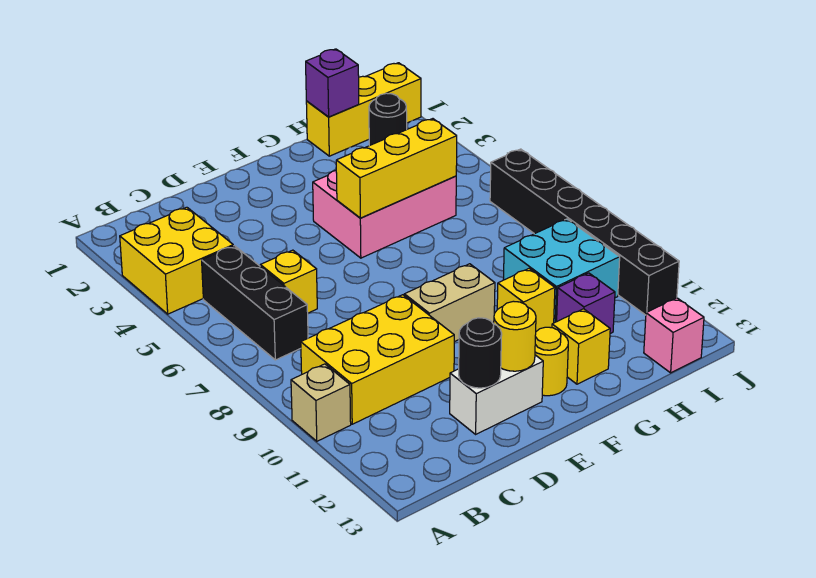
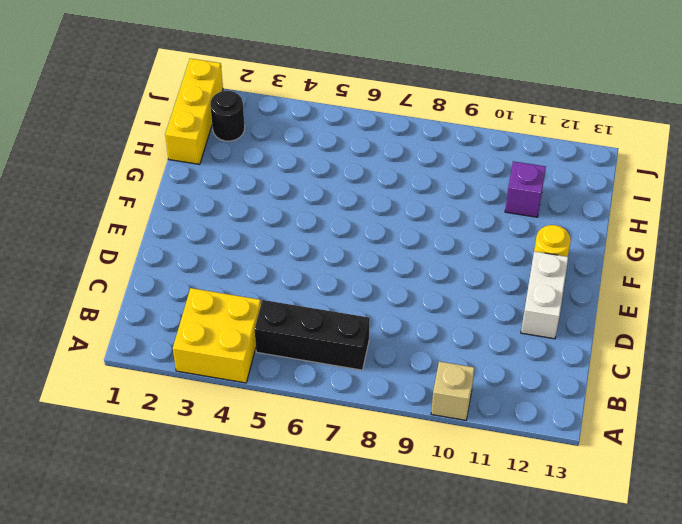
none -> yellow brick B9:D10 level 1
none -> yellow brick C6 level 1
none -> tan brick E9:F9 level 1

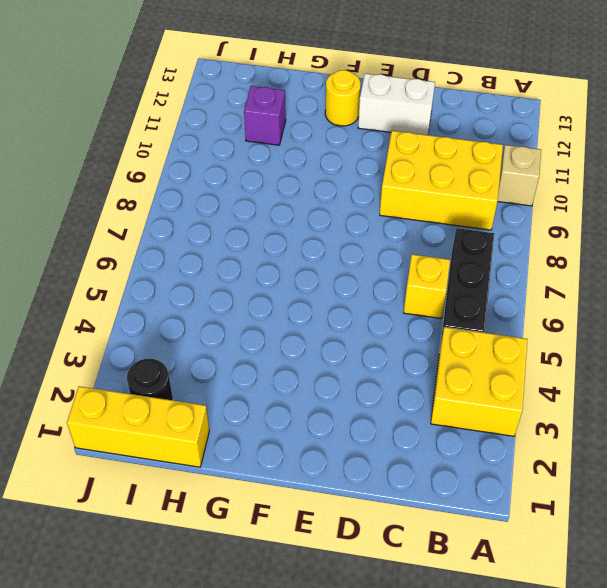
none -> tan brick E9:F9 level 1
none -> pink brick F4:H5 level 1
none -> yellow brick G10 level 1

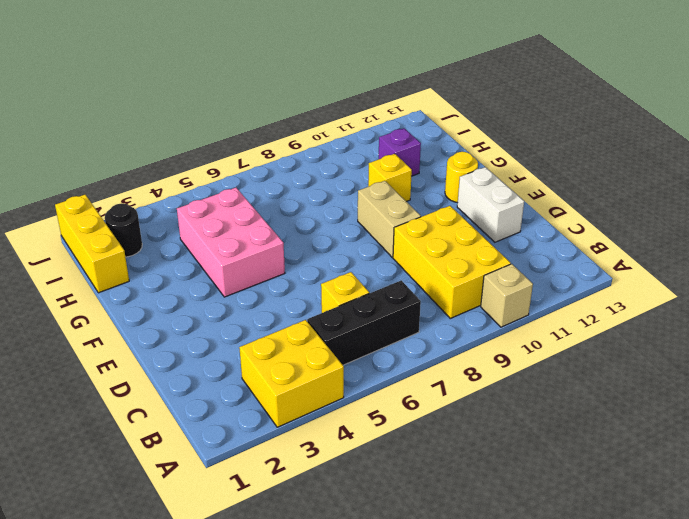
none -> yellow brick G12 level 1
none -> cyan brick H9:I10 level 1
none -> pink brick I13 level 1

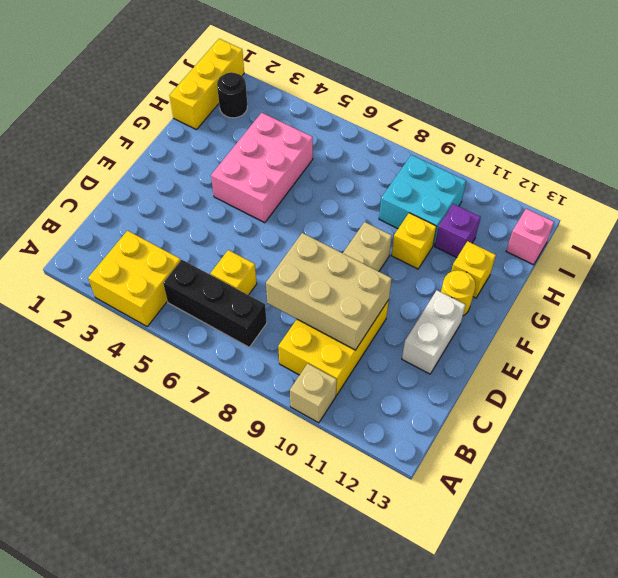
tan brick C8:D10 level 2 -> none
none -> black brick J6:J11 level 1
none -> black round brick D12 level 2
none -> yellow round brick E12 level 2

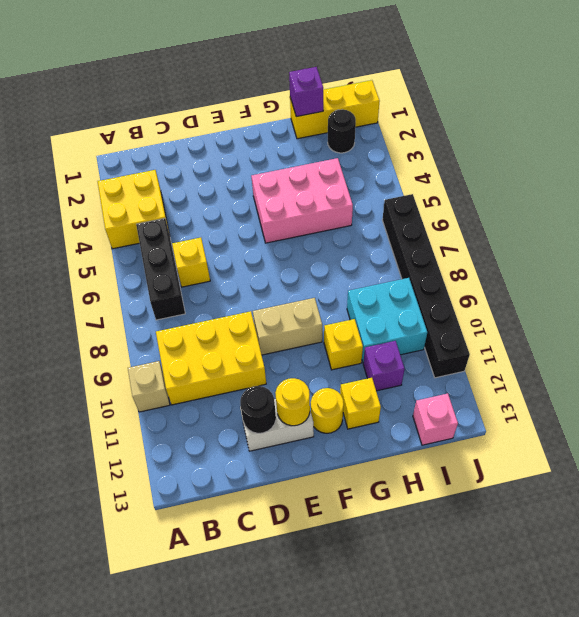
none -> yellow brick F5:H5 level 2

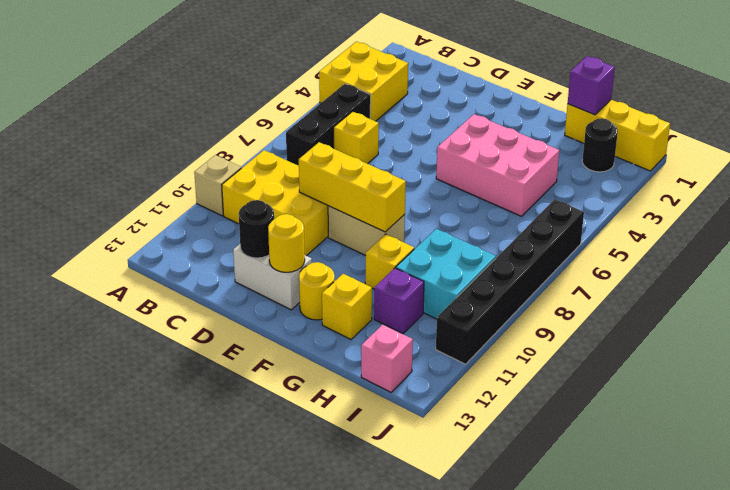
yellow brick D9:F9 level 2 -> yellow brick F5:H5 level 2

